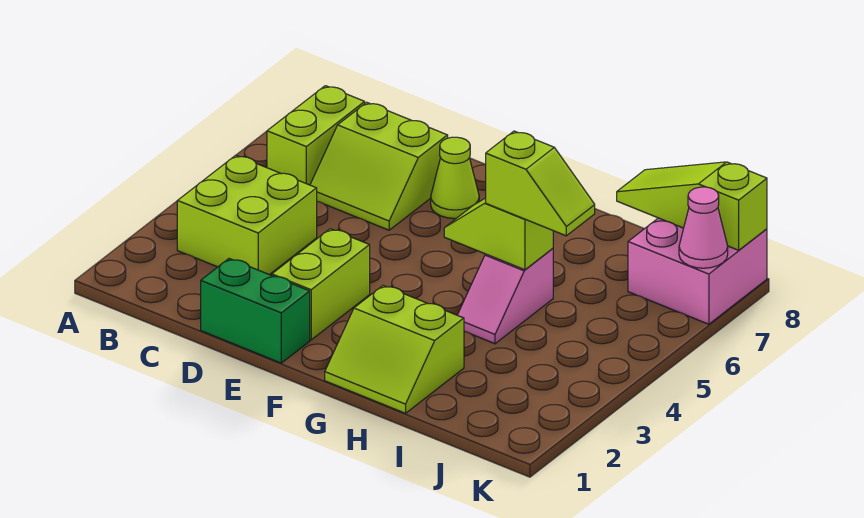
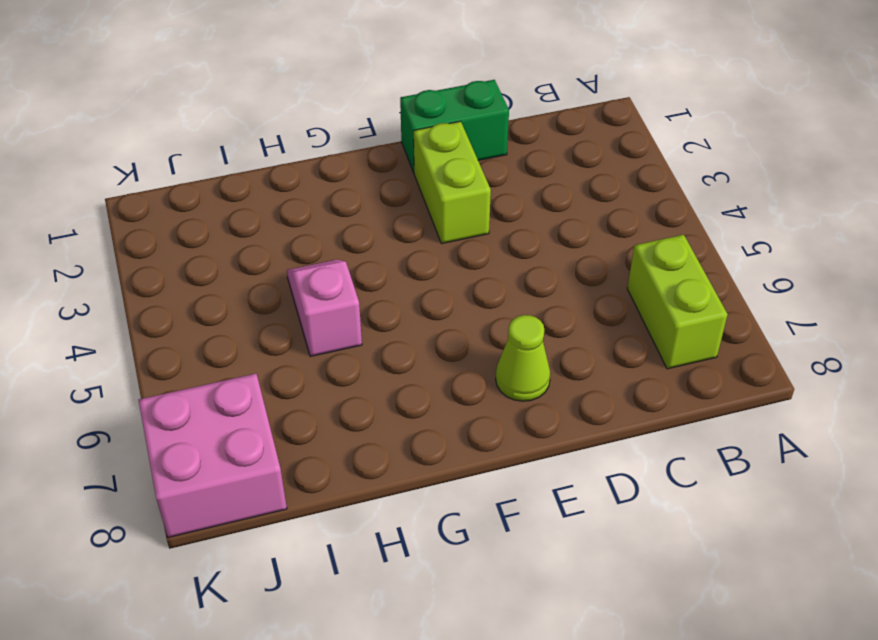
none -> lime brick B3:C4 level 1
none -> lime slope C6:D7 level 1 top 7
none -> lime slope G1:H2 level 1 top 2

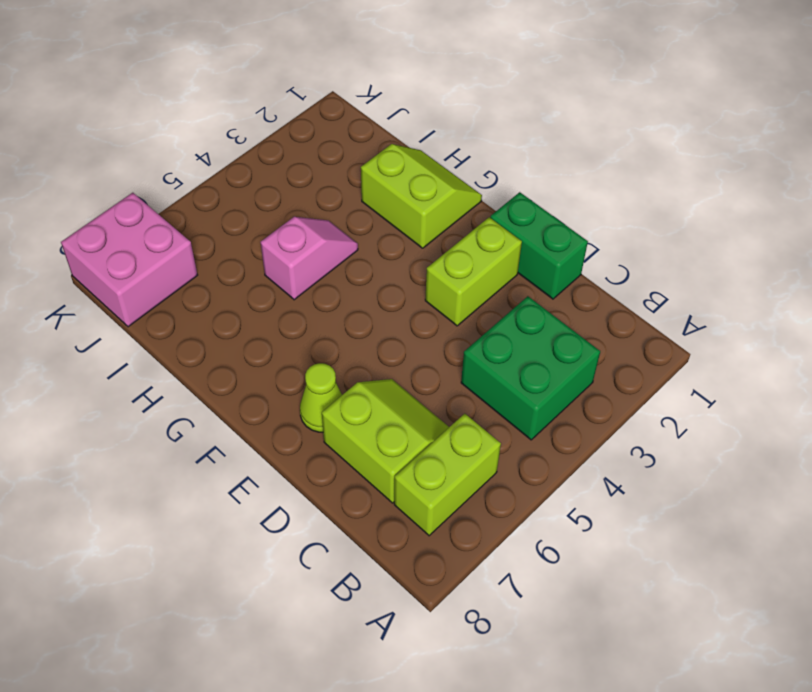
green brick B3:C4 level 1 -> lime brick B3:C4 level 1
none -> lime slope G5:H5 level 2 top H
none -> lime slope I8:K8 level 2 top K
none -> pink cone K7 level 2

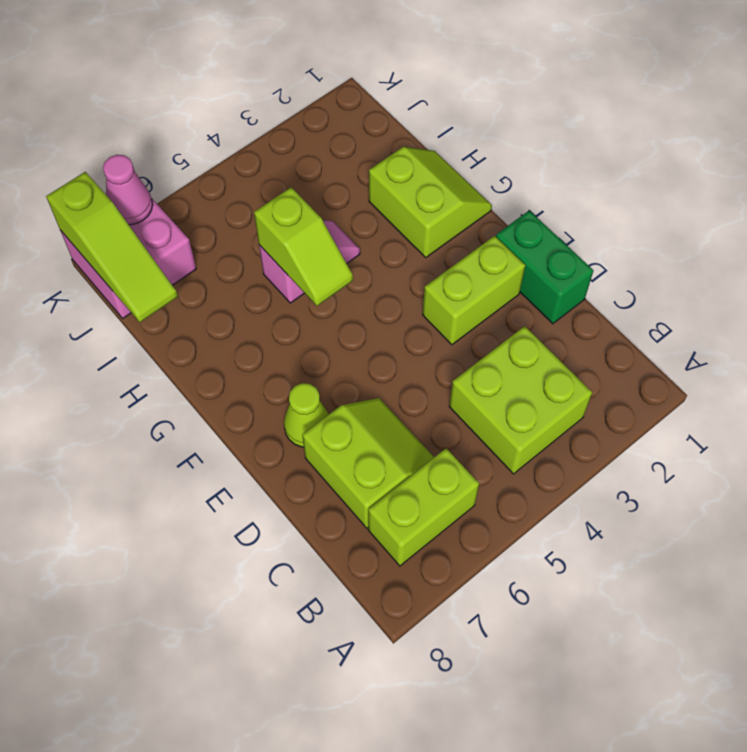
none -> lime slope H5:I5 level 3 top H

